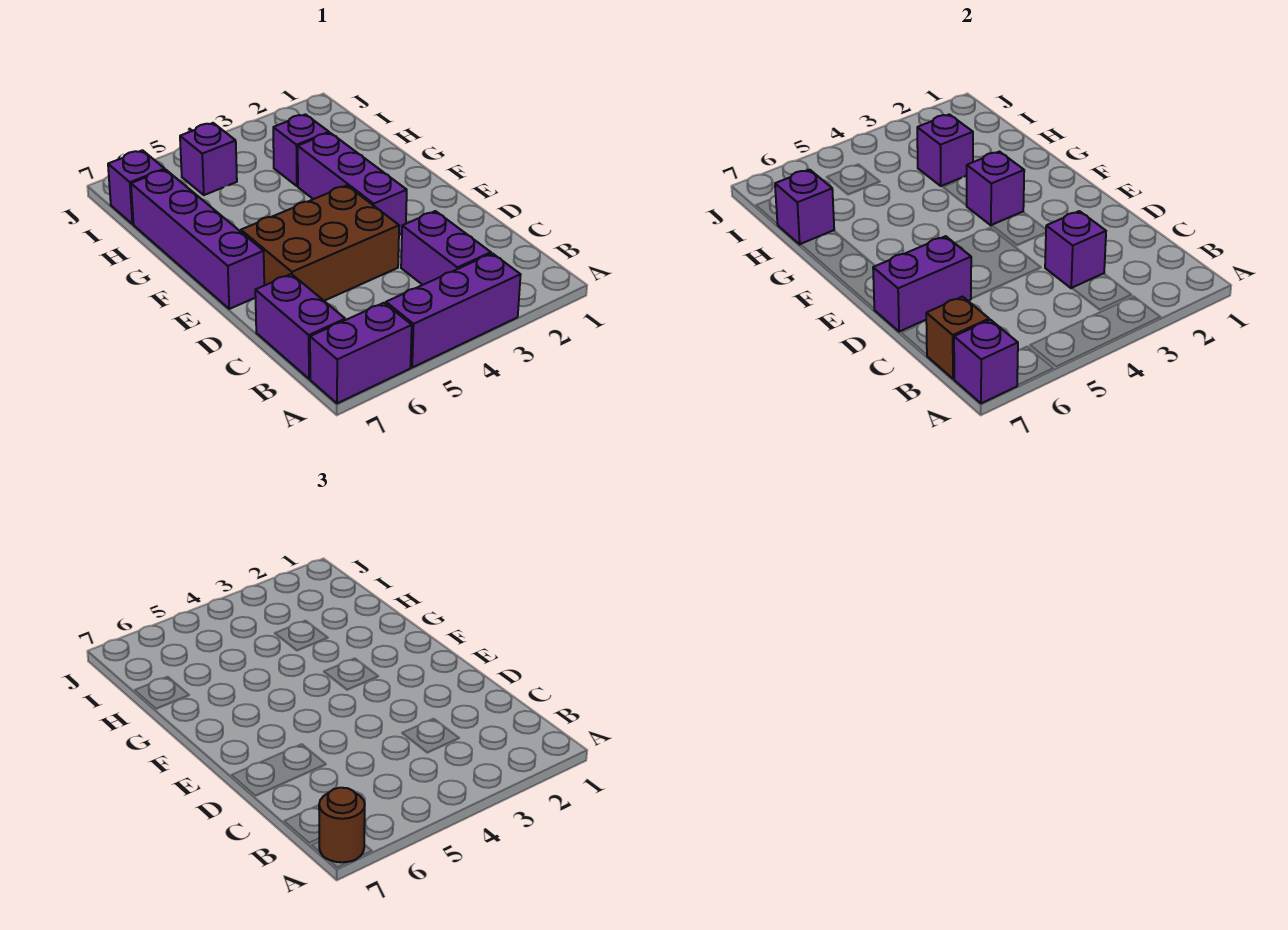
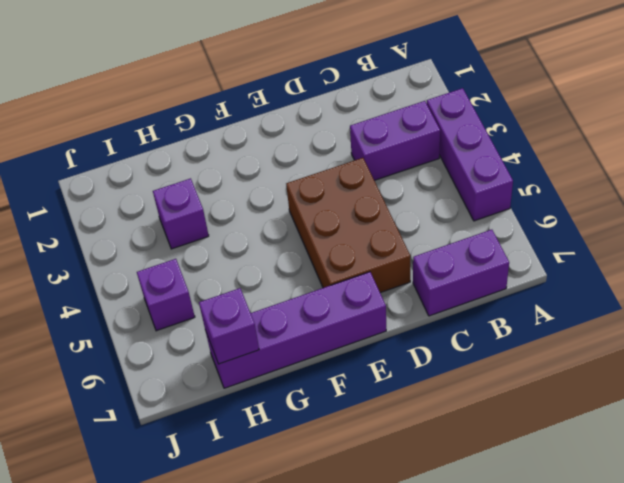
none -> purple brick A6:A7 level 1
none -> purple brick E3:G3 level 1
none -> purple brick I7 level 1

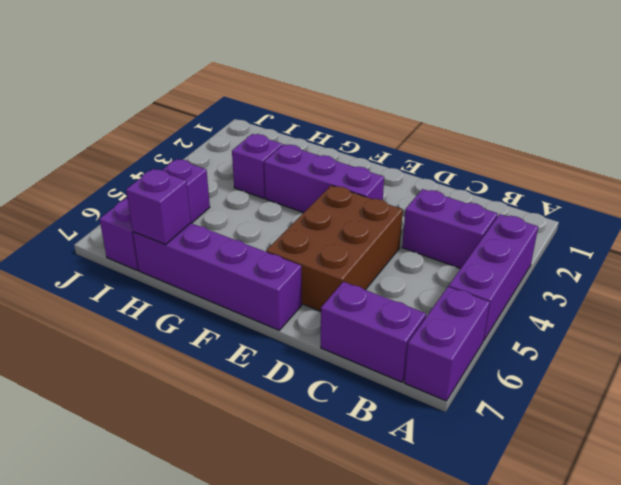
none -> purple brick A7 level 2
none -> brown brick B7 level 2
none -> purple brick C3 level 2

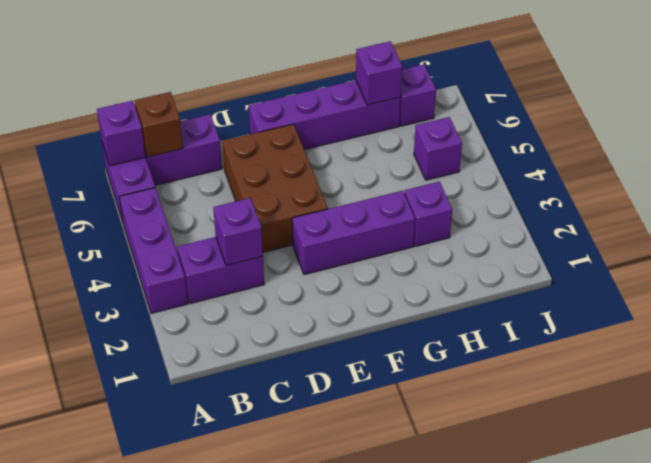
none -> purple brick D6:D7 level 2
none -> purple brick F3 level 2
none -> purple brick H3 level 2

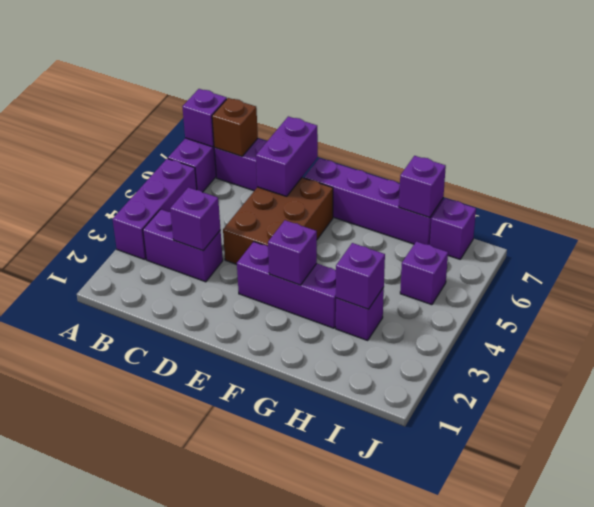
none -> brown round brick A7 level 3

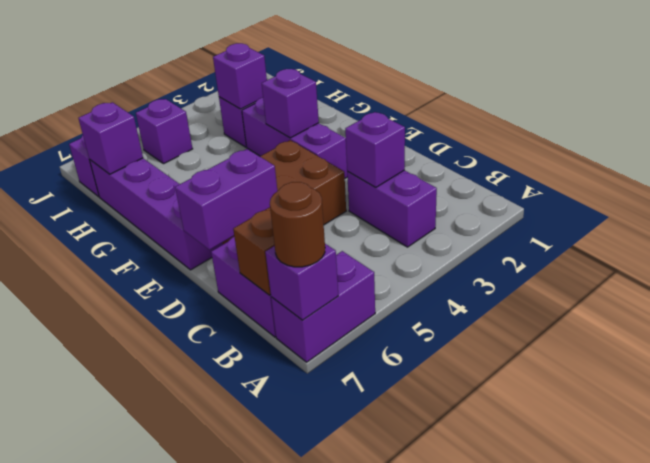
none -> purple brick A3:A5 level 1

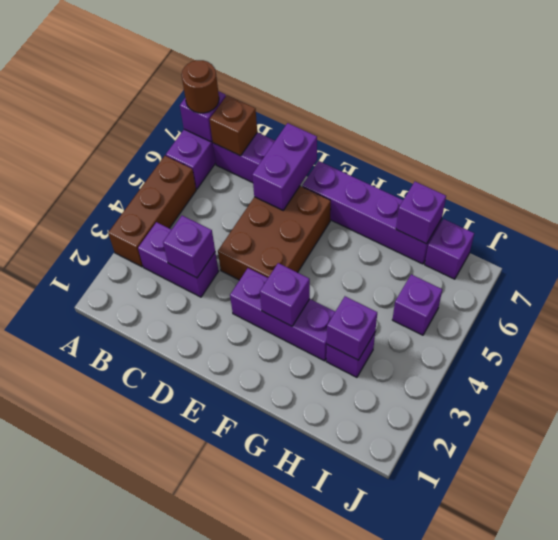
brown brick A3:A5 level 1 -> purple brick A3:A5 level 1

